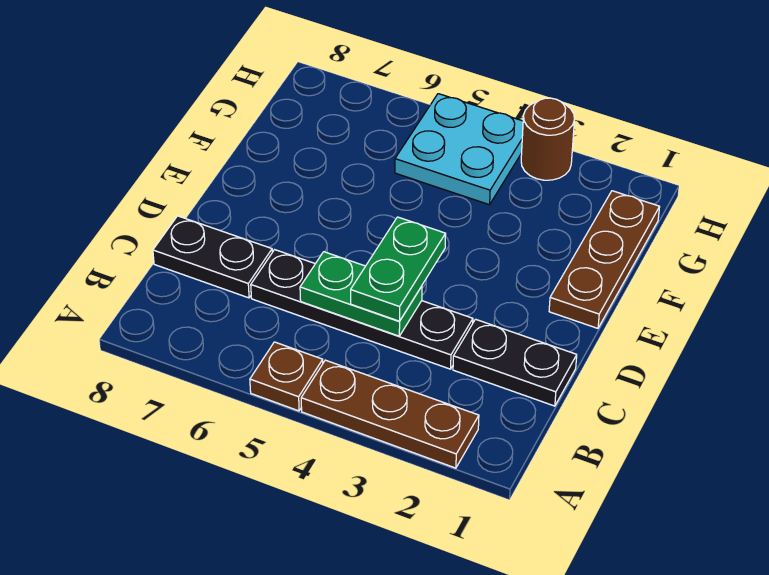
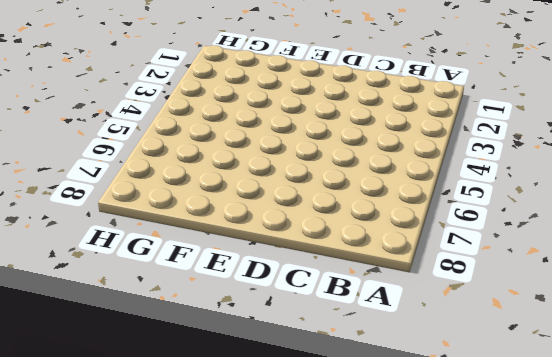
none -> brown plate A2:A4 level 1
none -> brown plate A5 level 1

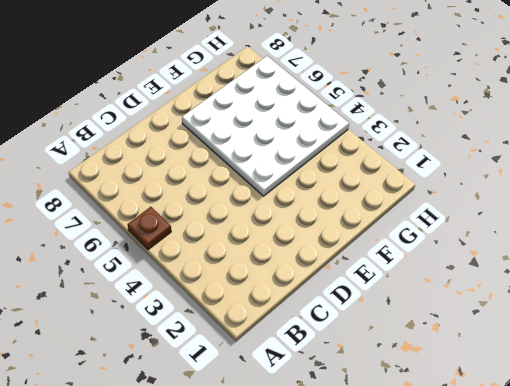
white plate E4:H7 level 1 -> cyan plate G4:H5 level 1
none -> brown plate A2:A4 level 1
none -> black plate C1:C2 level 1

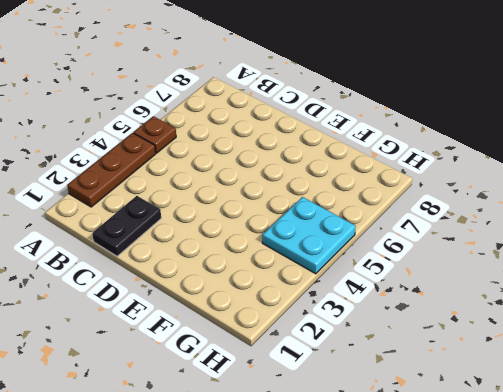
none -> black plate C3:C6 level 1
none -> black plate C7:C8 level 1

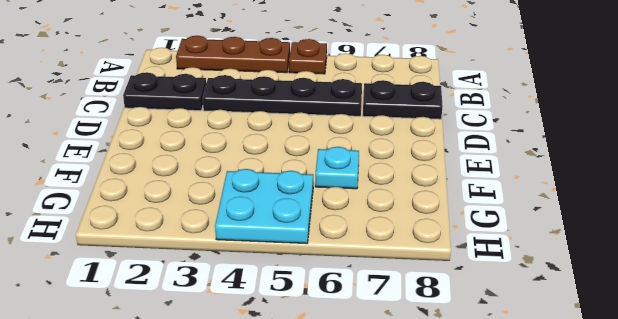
cyan plate F6 level 1 -> none
none -> brown plate E1:G1 level 1
none -> brown round brick H3 level 1

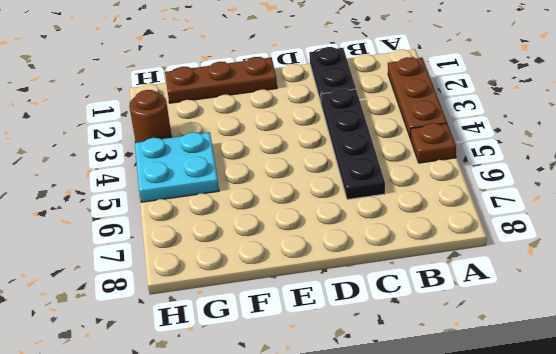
none -> black plate C7:C8 level 1
none -> green plate C4:C5 level 2

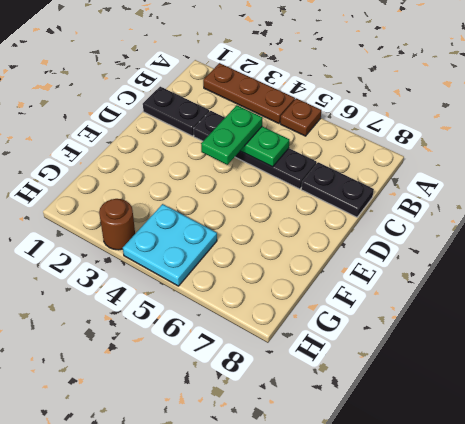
none -> brown plate E1:G1 level 1

